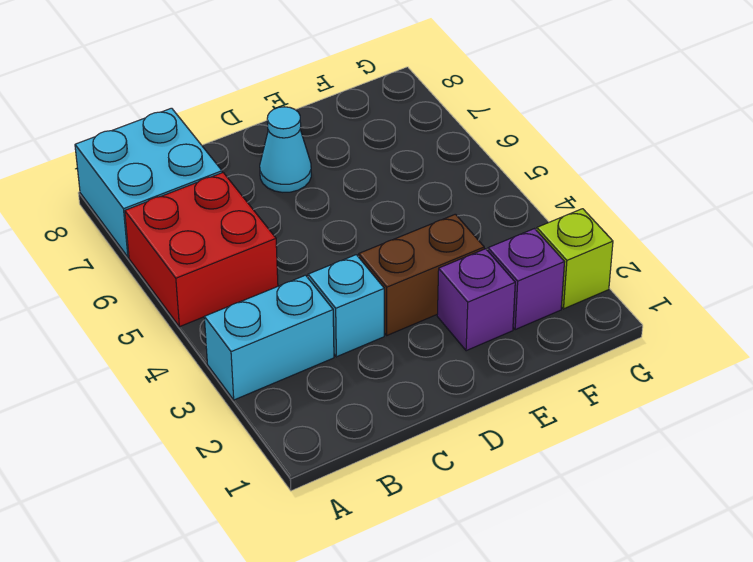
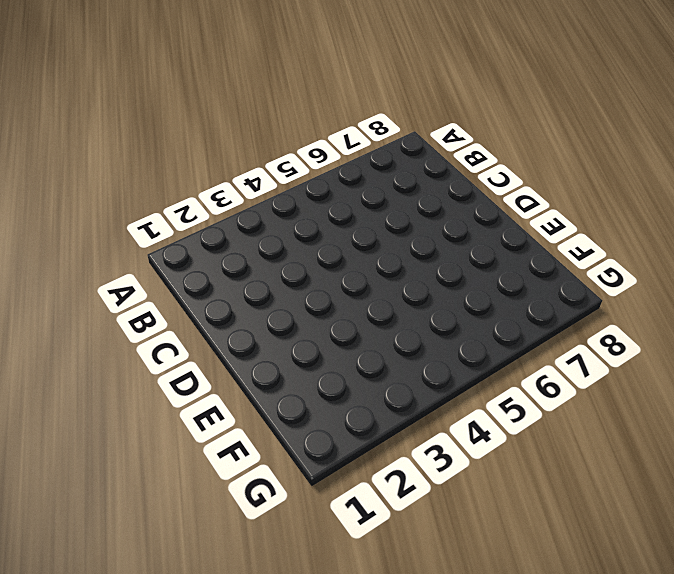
none -> cyan brick A3:B3 level 1
none -> red brick A5:B6 level 1

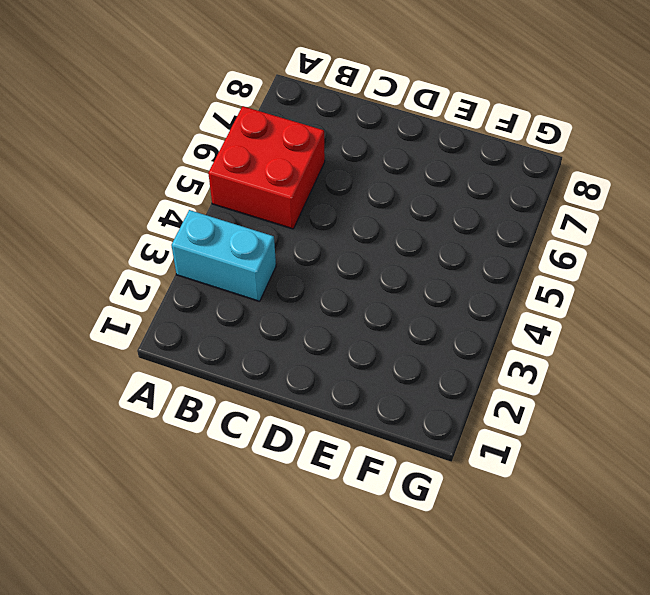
none -> cyan brick A7:B8 level 1
none -> cyan brick C3 level 1

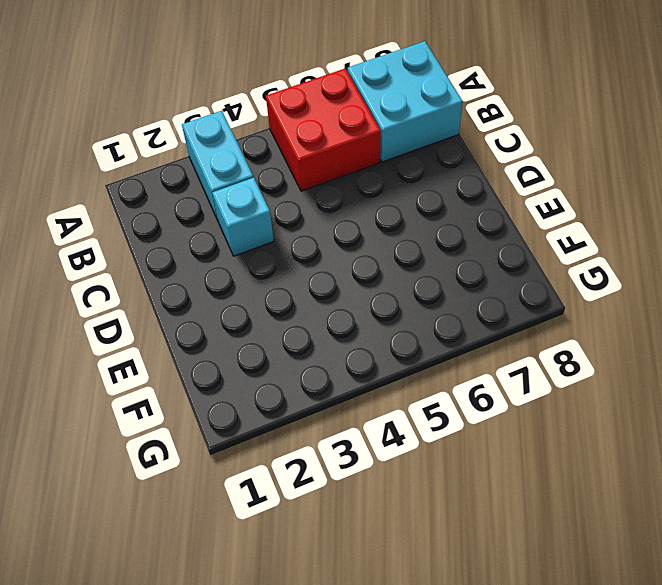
none -> brown brick D3:E3 level 1
none -> cyan cone D7 level 1

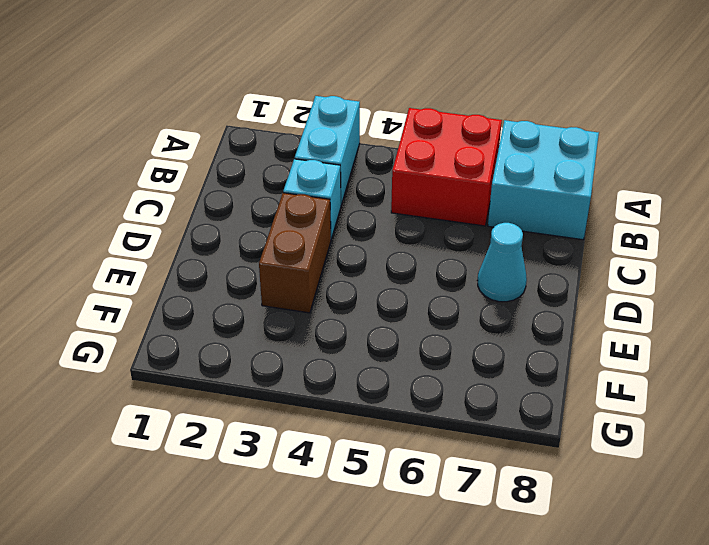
none -> purple brick E2 level 1
none -> purple brick F2 level 1

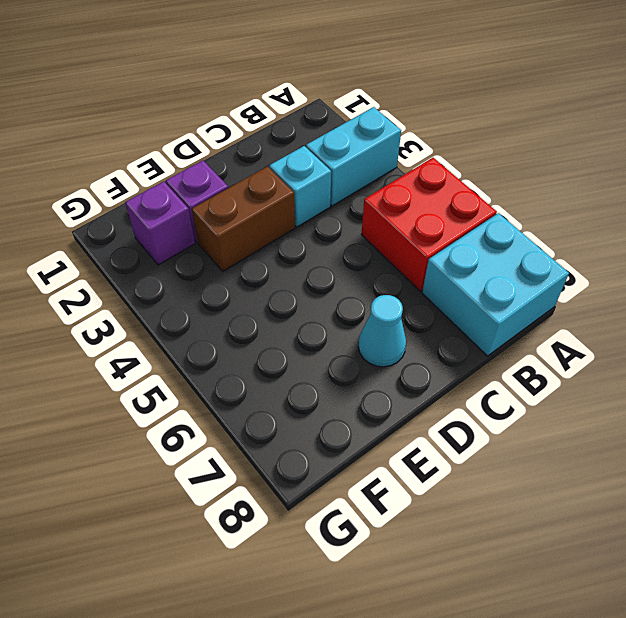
none -> lime brick G2 level 1

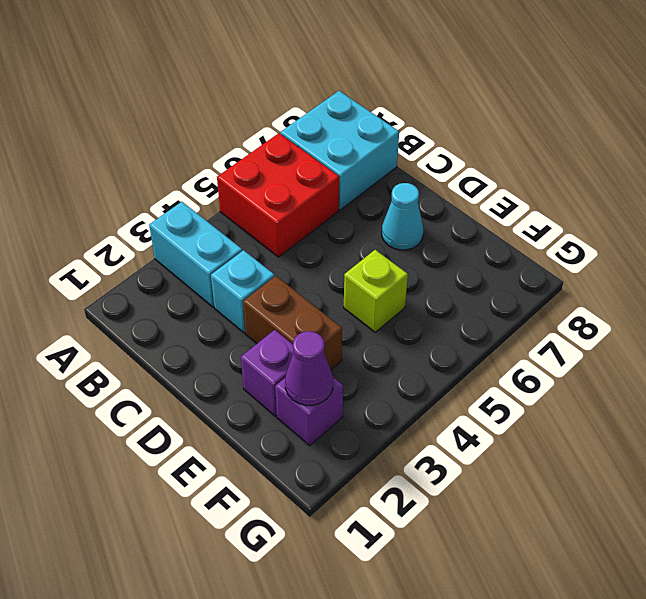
lime brick E5 level 1 -> lime brick G2 level 1
purple cone F2 level 2 -> none

